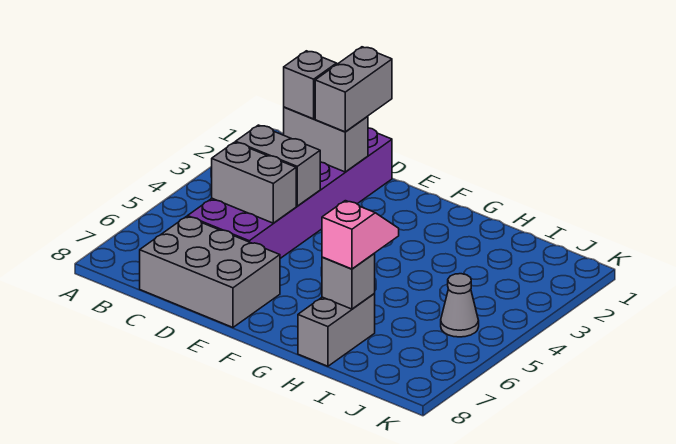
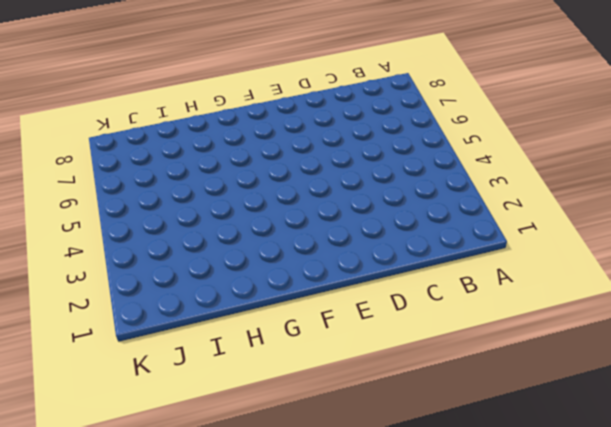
none -> purple brick C1:D6 level 1
none -> grey brick C7:E8 level 1

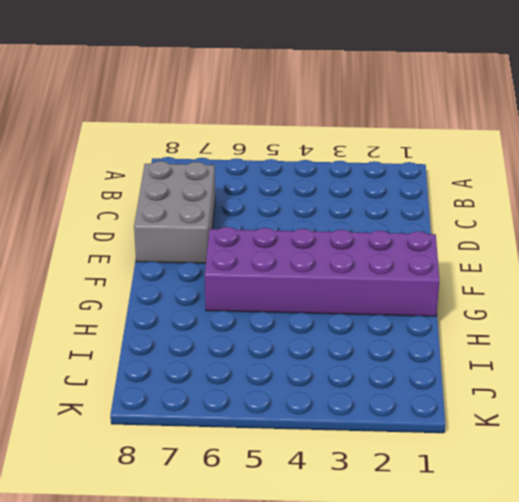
purple brick F1:G6 level 1 -> purple brick C1:D6 level 1
none -> grey brick H7:H8 level 1
none -> grey cone J5 level 1

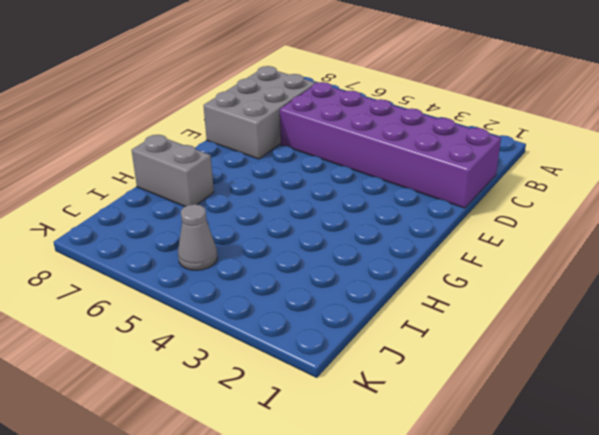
none -> grey brick C2:D2 level 2
none -> grey brick C4:D4 level 2

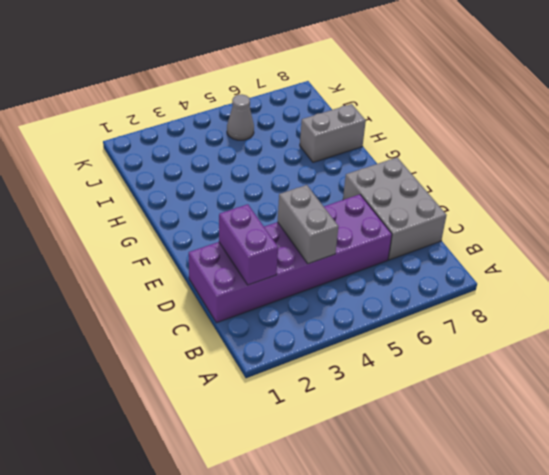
purple brick C2:D2 level 2 -> grey brick C2:D2 level 2
none -> grey brick C5:D5 level 2
none -> grey brick H7 level 2

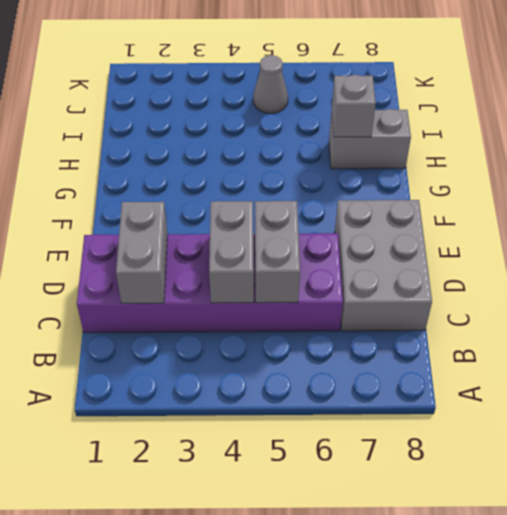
none -> grey brick C2 level 3
none -> grey brick D1:D2 level 3

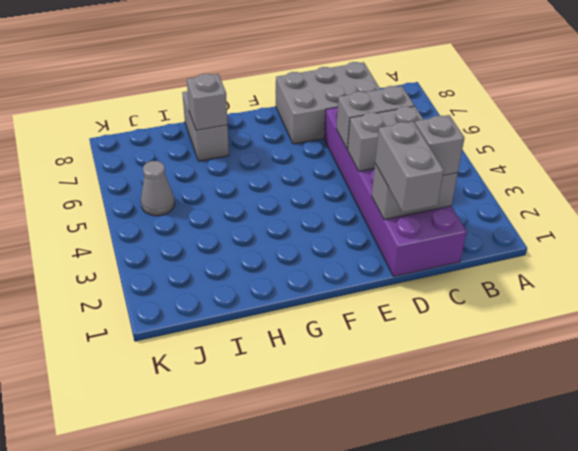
none -> pink slope H6:H7 level 3 top 7

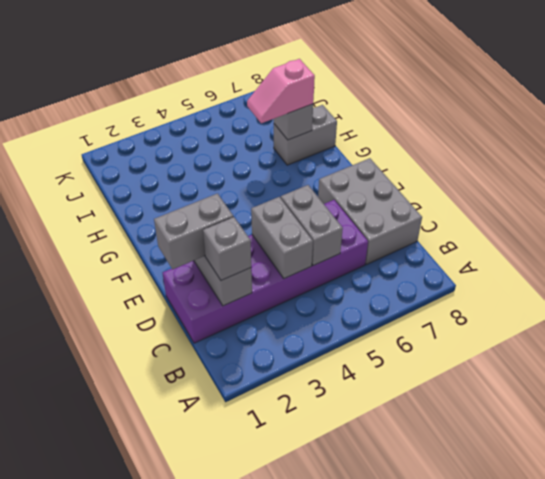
none -> grey cone J5 level 1

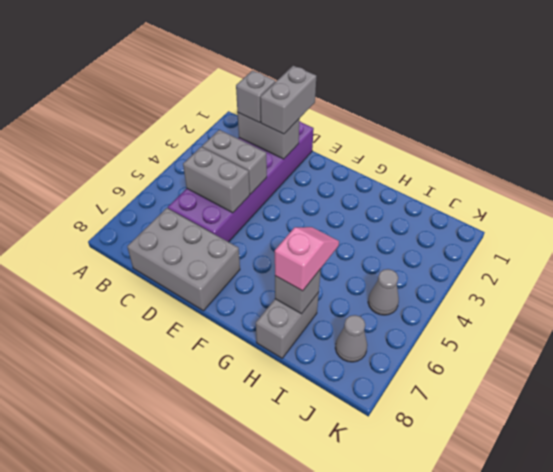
grey cone J7 level 1 -> none

